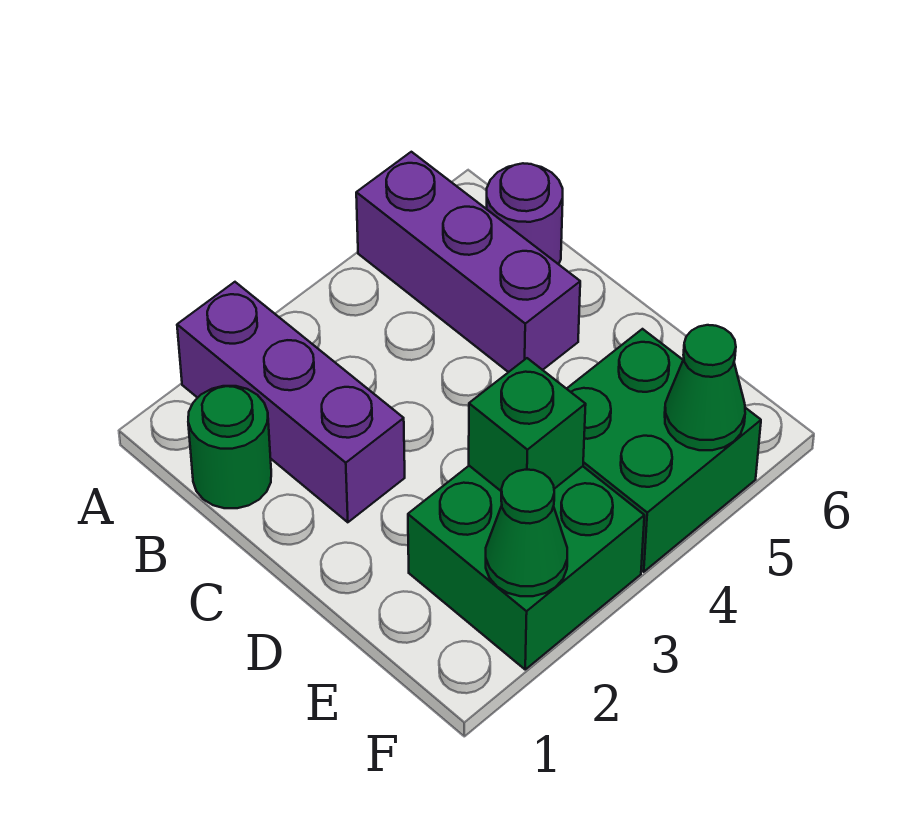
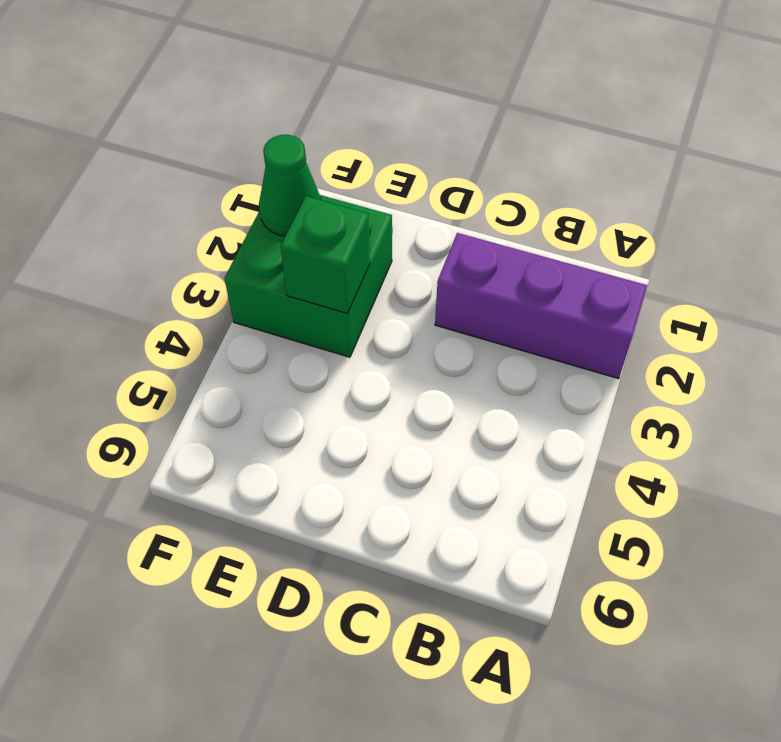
none -> purple brick A5:C5 level 1
none -> green round brick B1 level 1

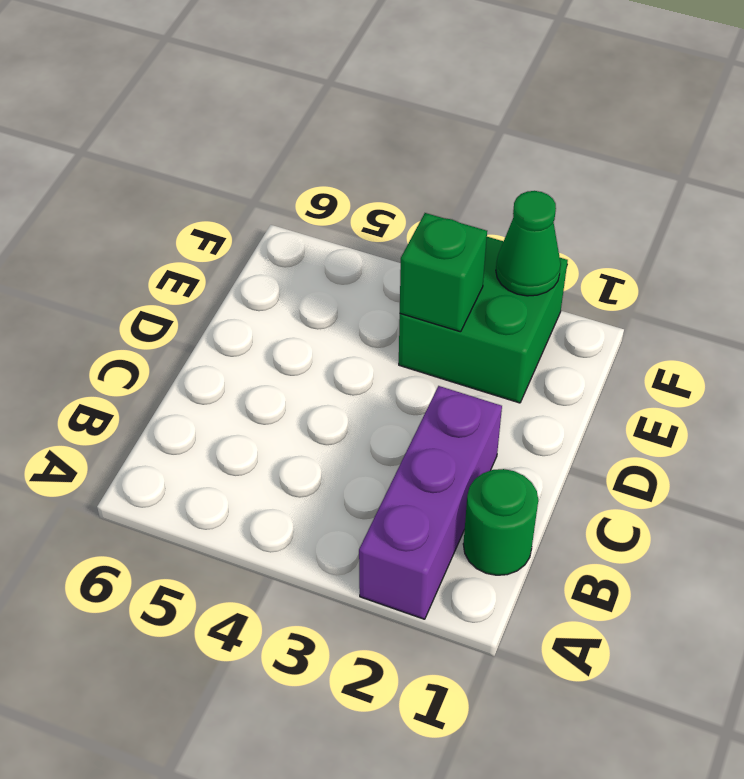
none -> purple brick A5:C5 level 1
none -> purple round brick B6 level 1

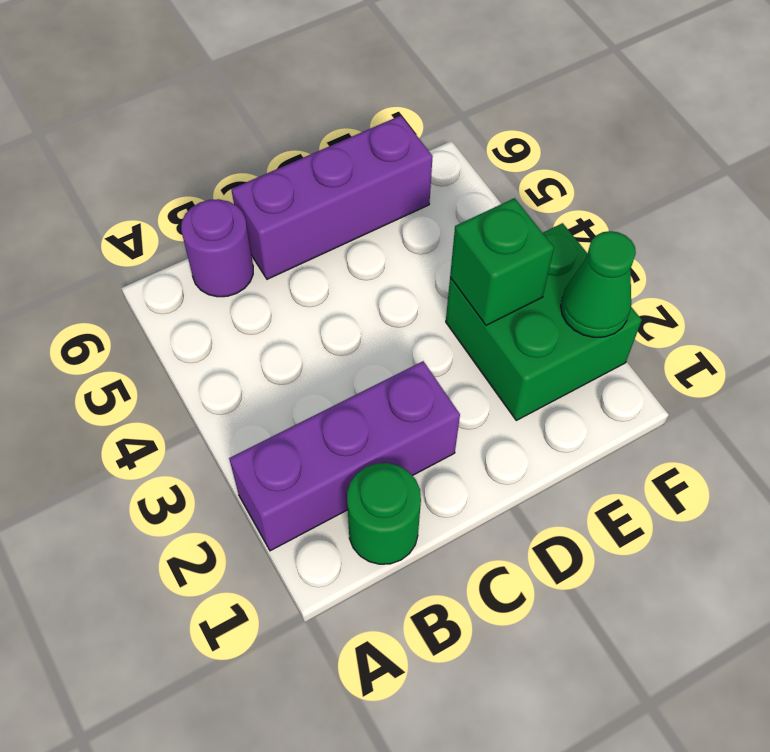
purple brick C6:E6 level 1 -> purple brick A5:C5 level 1
none -> green brick E4:F5 level 1
none -> green cone F5 level 2

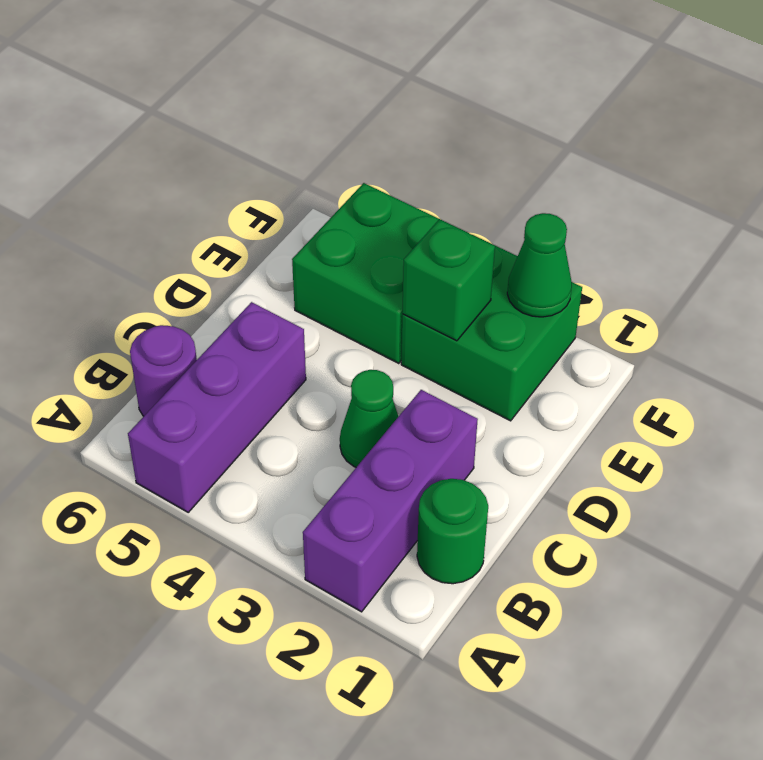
green cone C3 level 1 -> green cone F5 level 2

